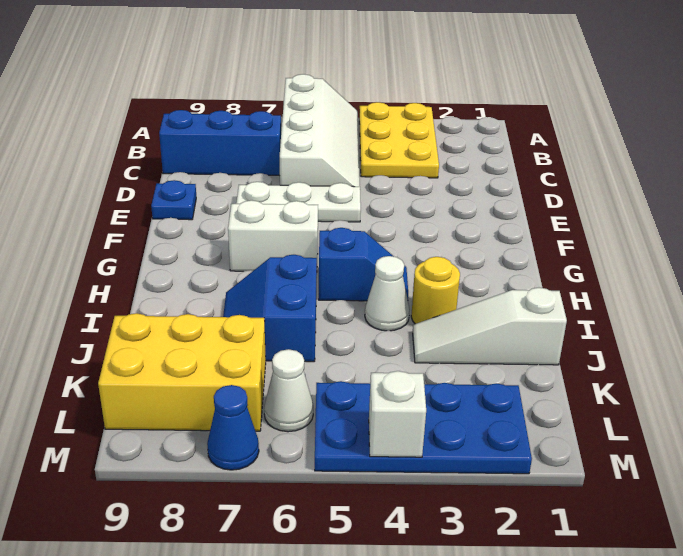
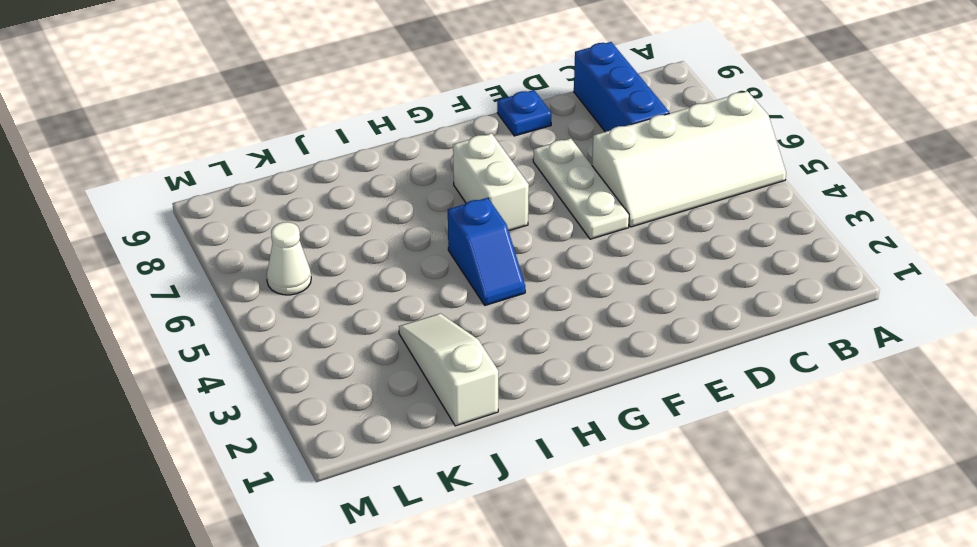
none -> yellow plate A3:C4 level 1
none -> yellow round brick I3 level 1
none -> white cone I4 level 1

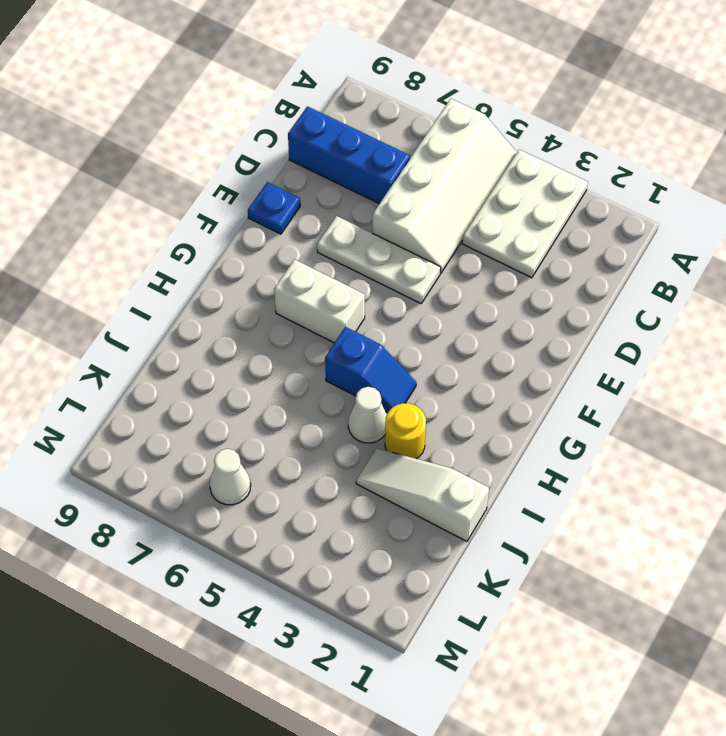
white plate A3:C4 level 1 -> yellow plate A3:C4 level 1
none -> blue slope I6:J7 level 1 top 6
none -> yellow brick K7:L9 level 1
none -> blue plate L2:M5 level 1

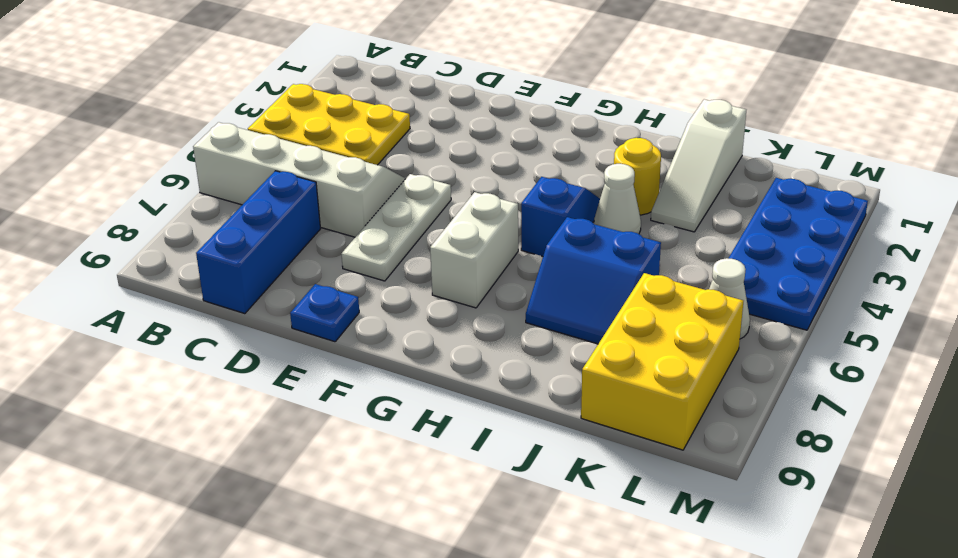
none -> blue cone M7 level 1
none -> white brick M4 level 2

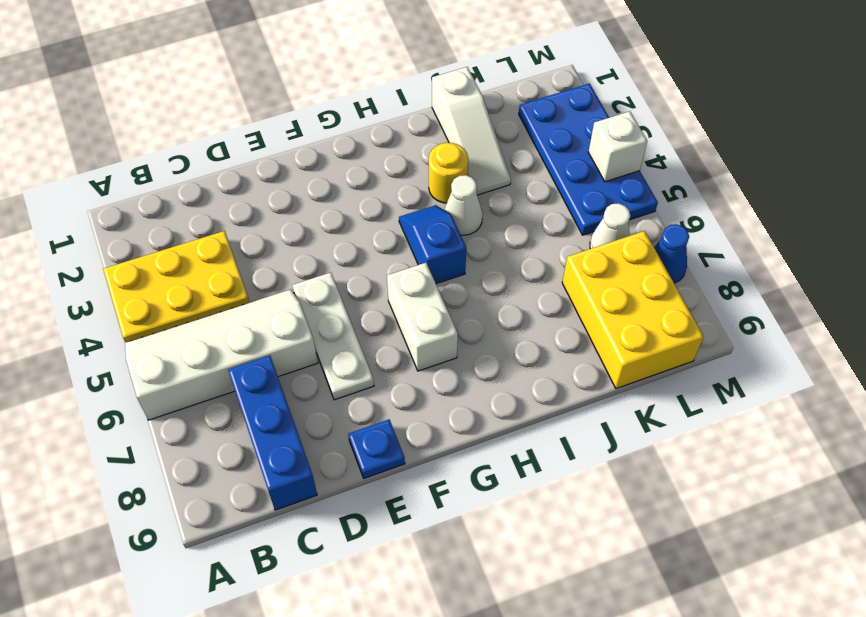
none -> blue slope I6:J7 level 1 top 6

